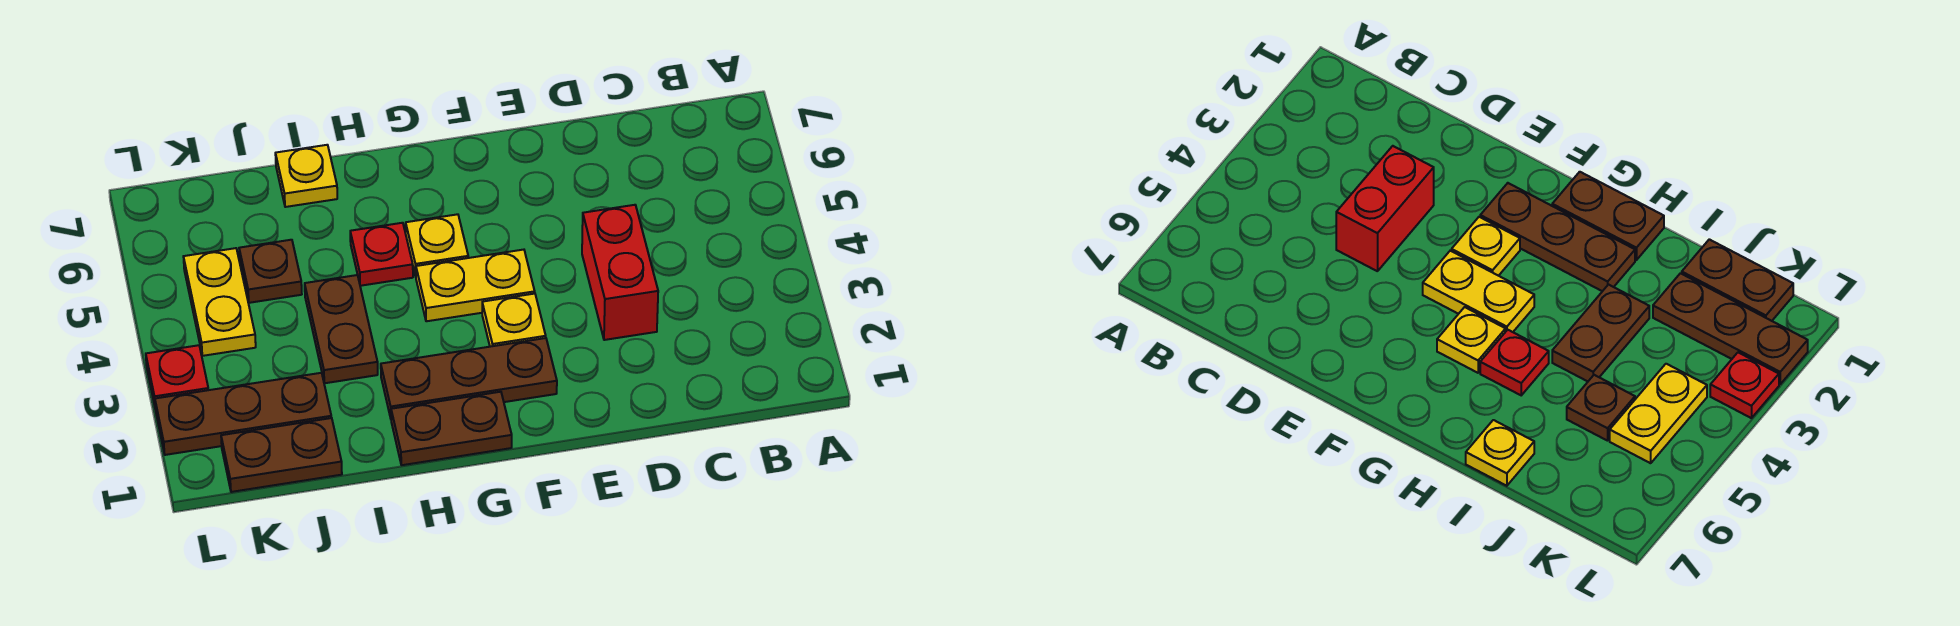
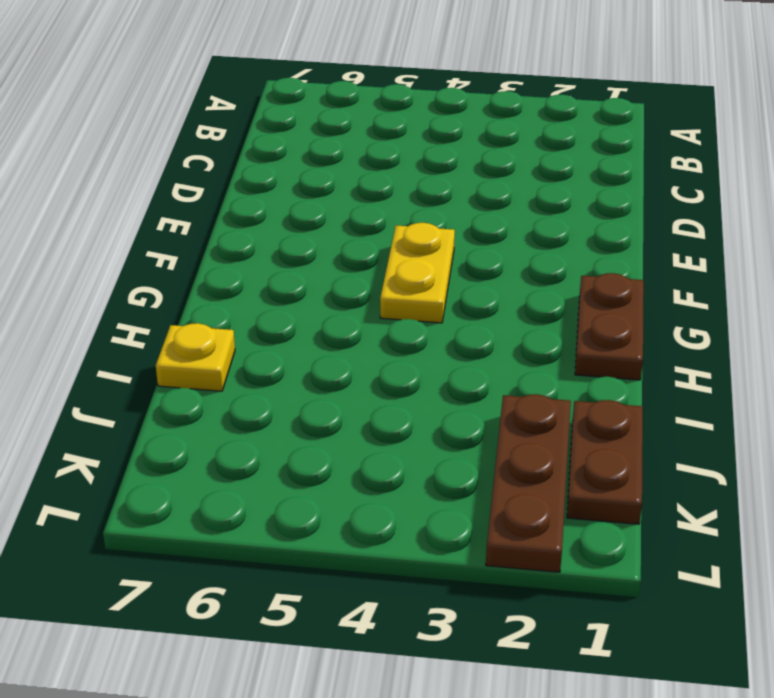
none -> red brick D3:D4 level 1
none -> brown plate F2:H2 level 1
none -> yellow plate F3 level 1

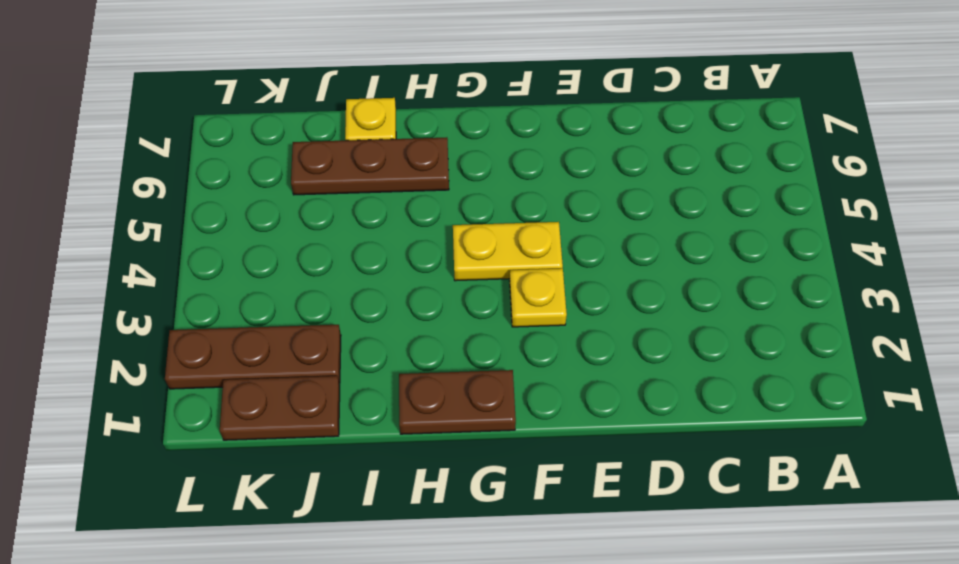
brown plate H6:J6 level 1 -> brown plate F2:H2 level 1
none -> red brick D3:D4 level 1
none -> yellow plate G5 level 1
none -> red plate H5 level 1

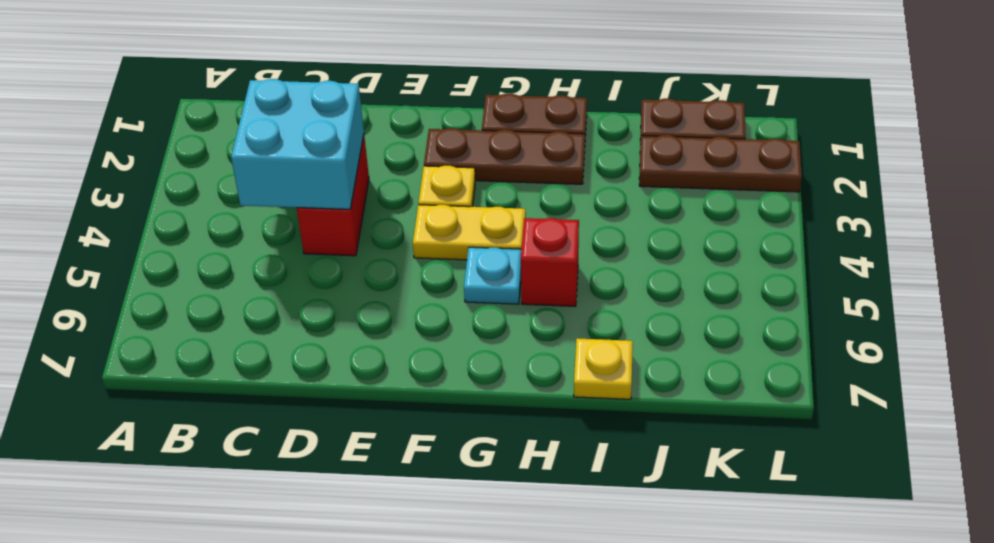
cyan brick C3:D4 level 2 -> none
cyan plate G5 level 1 -> yellow plate G5 level 1
red brick H5 level 1 -> red plate H5 level 1
none -> brown plate I3:I4 level 1
none -> brown plate J5 level 1
none -> yellow plate K4:K5 level 1

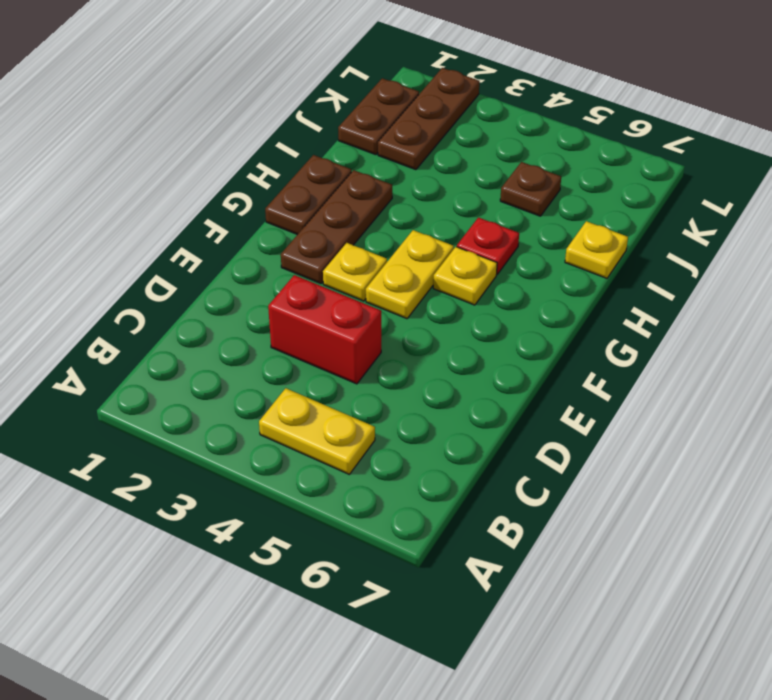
yellow plate B4:B5 level 1 -> yellow plate K4:K5 level 1
none -> brown plate I3:I4 level 1
none -> red plate L3 level 1

